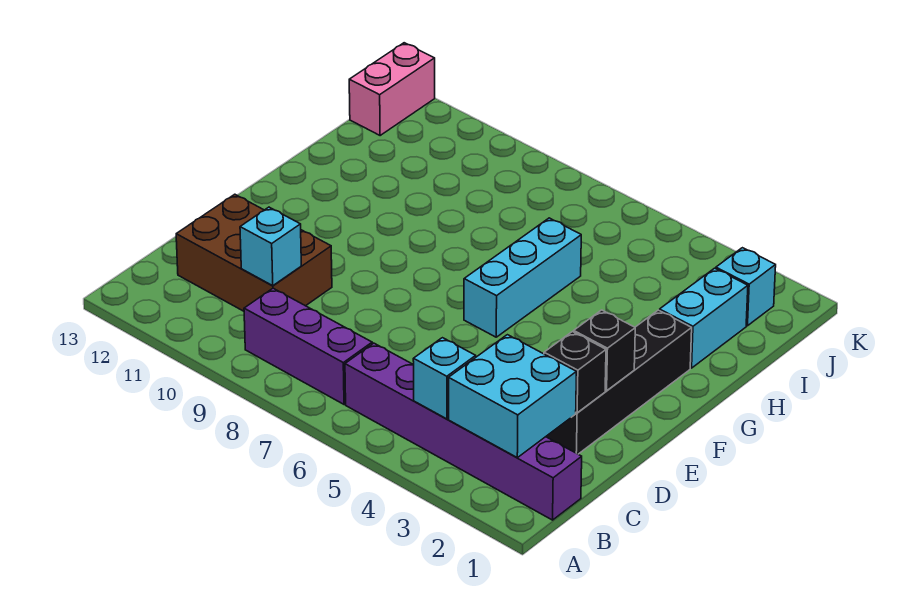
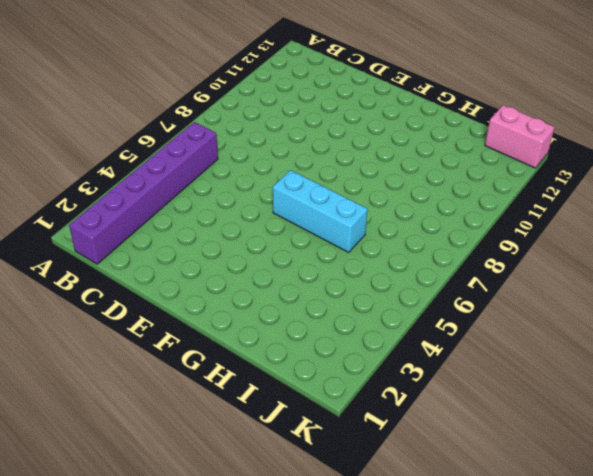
none -> purple brick B7:B9 level 1
none -> brown brick C10:D12 level 1
none -> black brick D2:G2 level 1

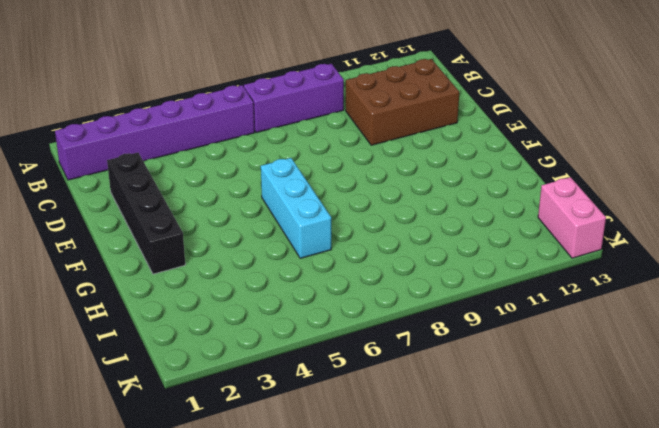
none -> cyan brick H2:I2 level 1
none -> cyan brick J2 level 1
none -> cyan brick B2:C3 level 2

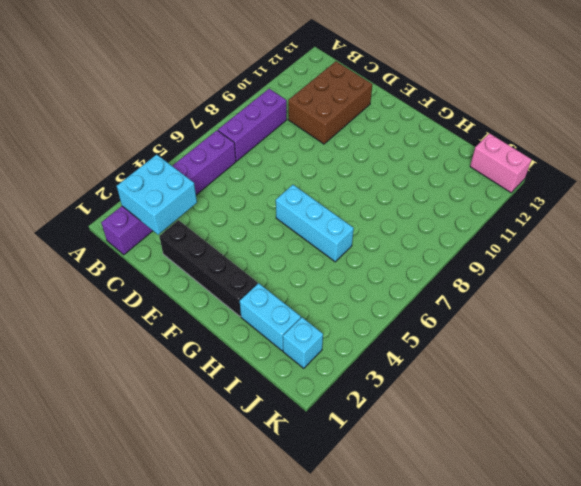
none -> cyan brick B4 level 2
none -> cyan brick C10 level 2
none -> black brick D2 level 2

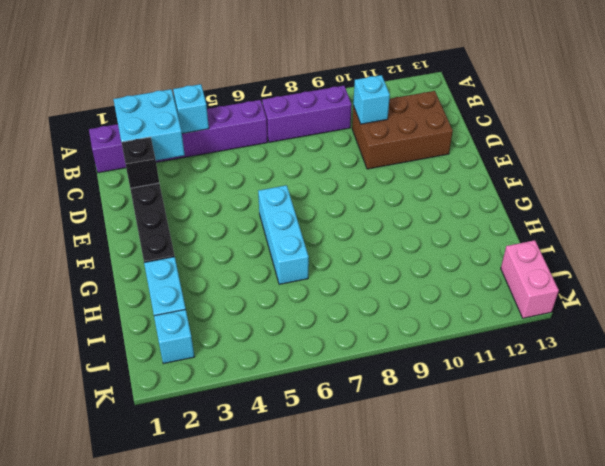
none -> black brick E2 level 2

